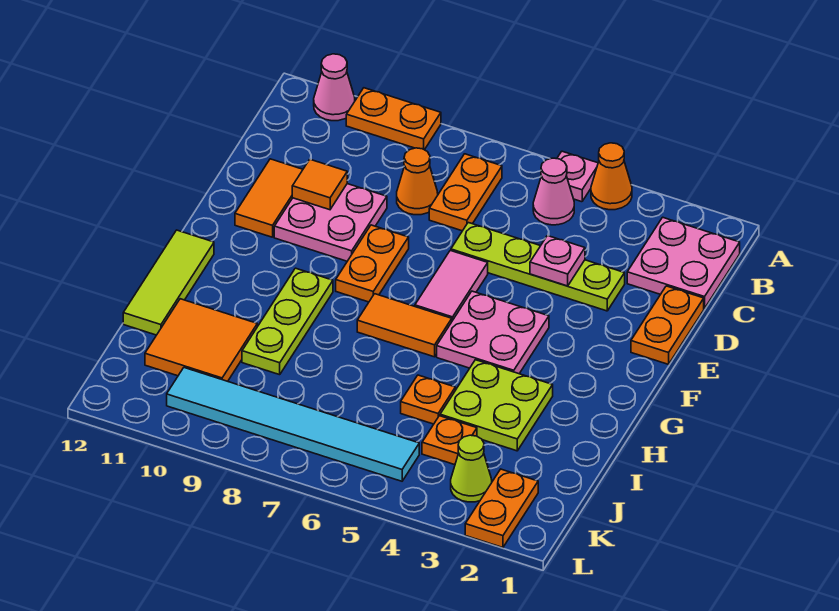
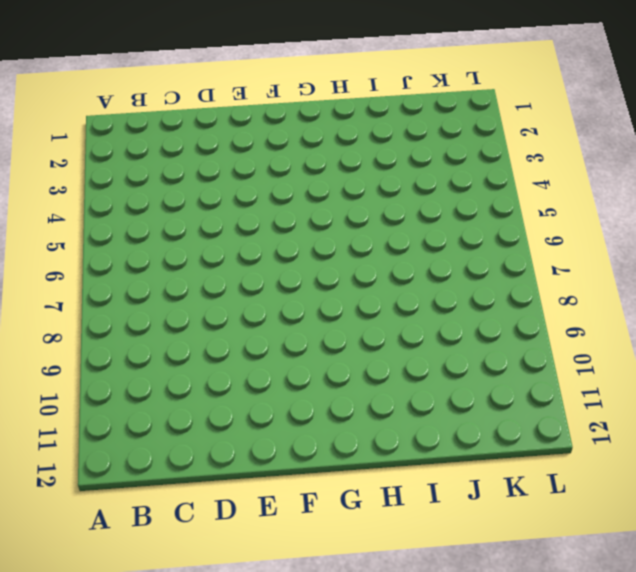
none -> orange cone A4 level 1
none -> pink plate A5 level 1
none -> orange plate A9:A10 level 1

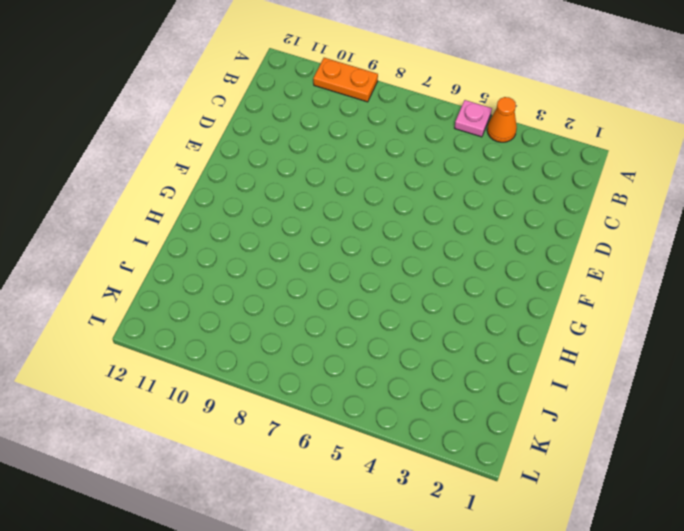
none -> pink cone A11 level 1
none -> pink plate B1:C2 level 1
none -> pink cone B5 level 1

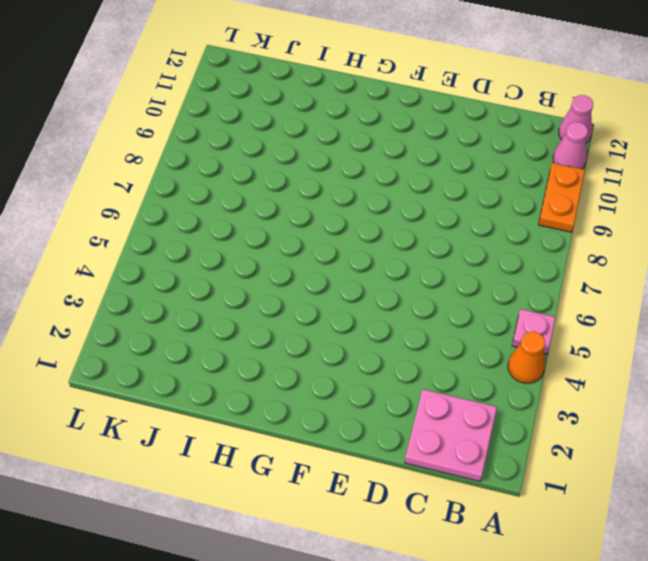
pink cone A12 level 1 -> pink cone B5 level 1
none -> orange plate B7:C7 level 1
none -> orange cone C8 level 1
none -> orange plate D1:E1 level 1

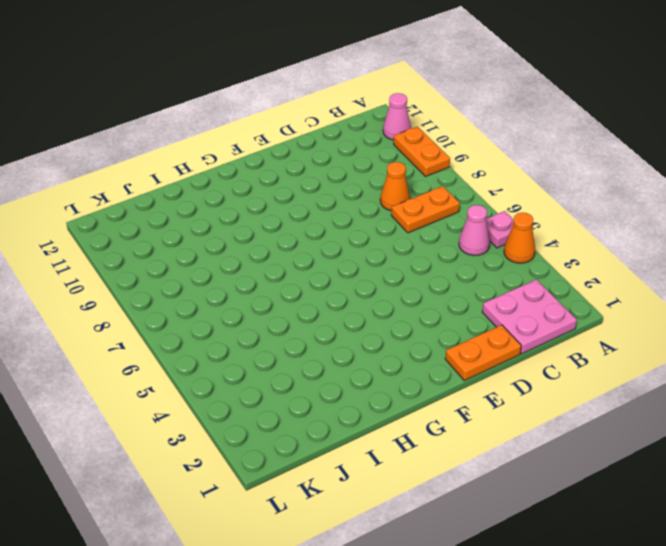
none -> lime plate D3:D6 level 1
none -> pink plate D9:E10 level 1
none -> orange tile D11:E11 level 1

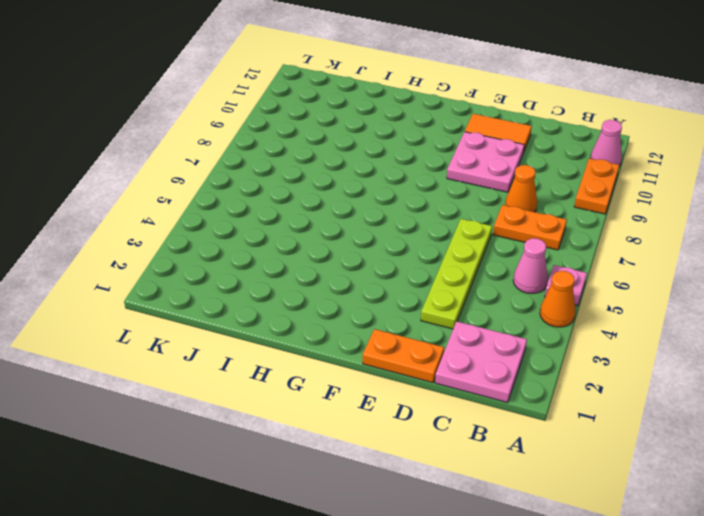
none -> pink tile E6:F6 level 1
none -> orange plate E8:F8 level 1
none -> pink plate F4:G5 level 1

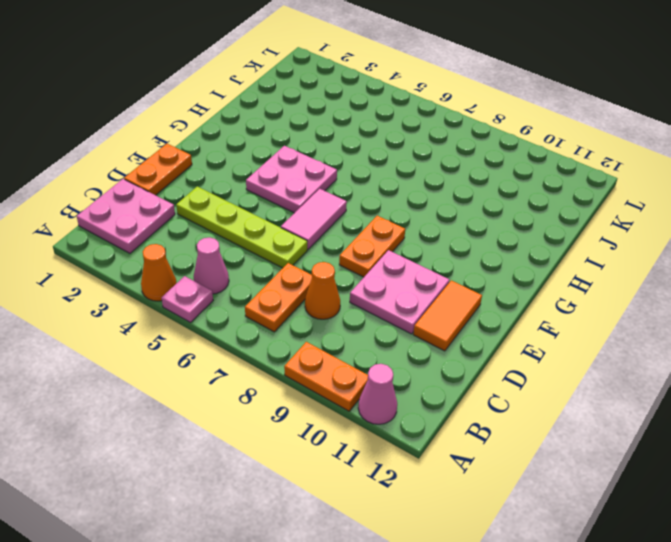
none -> orange tile G6:G7 level 1
none -> lime plate G9:I9 level 1
none -> lime tile G12:I12 level 1

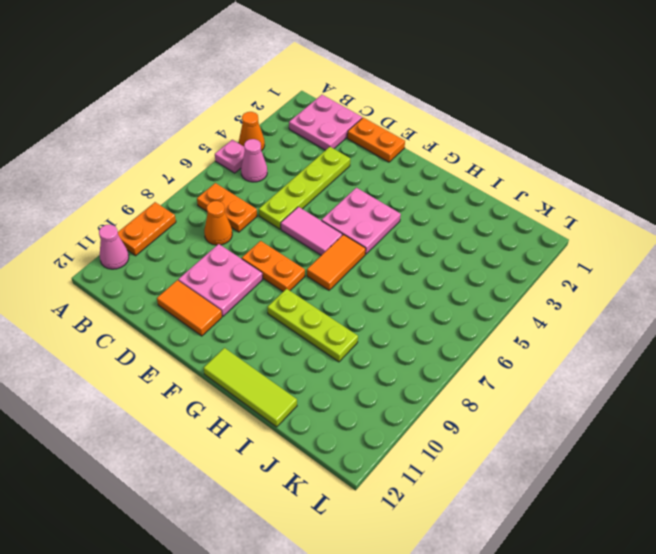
none -> lime plate H3:I4 level 1
none -> orange plate I5 level 1
none -> orange tile I10:J11 level 1

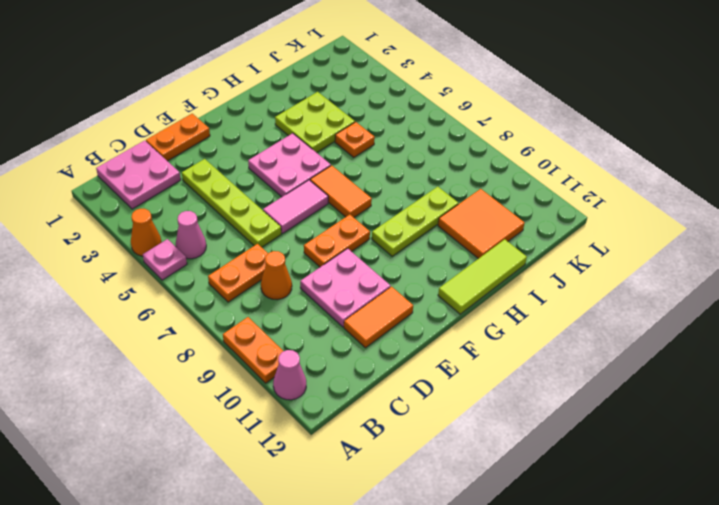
none -> orange plate J4 level 1
none -> orange plate K2:L2 level 1
none -> lime cone K3 level 1

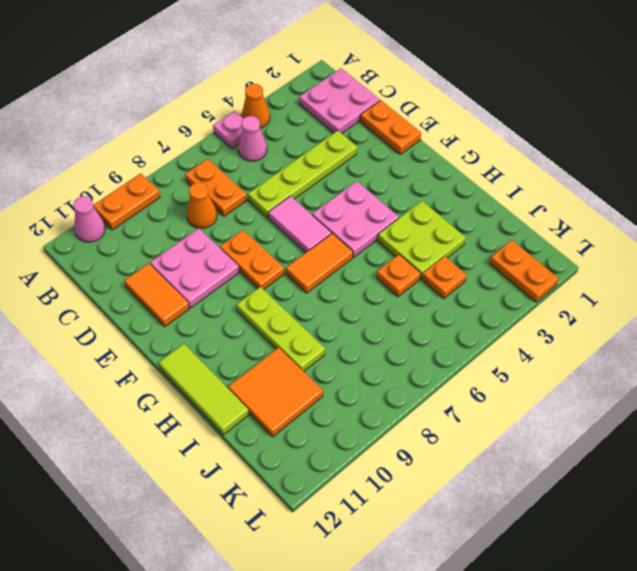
none -> lime cone K3 level 1
none -> cyan tile K5:K10 level 1
none -> pink plate D4 level 2

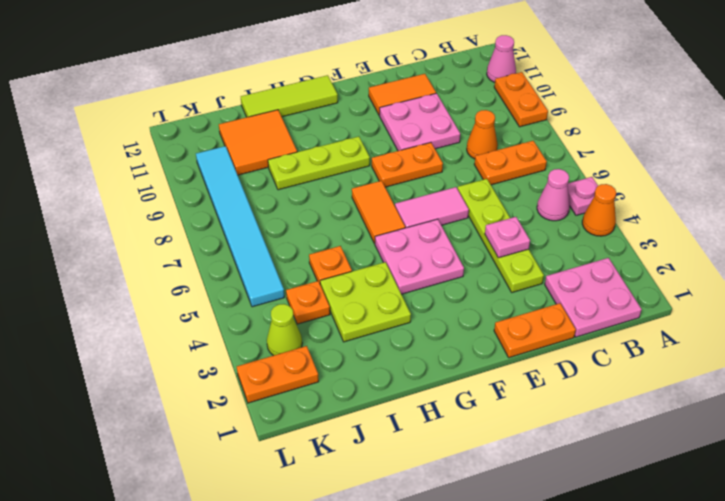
none -> orange tile D10 level 2

